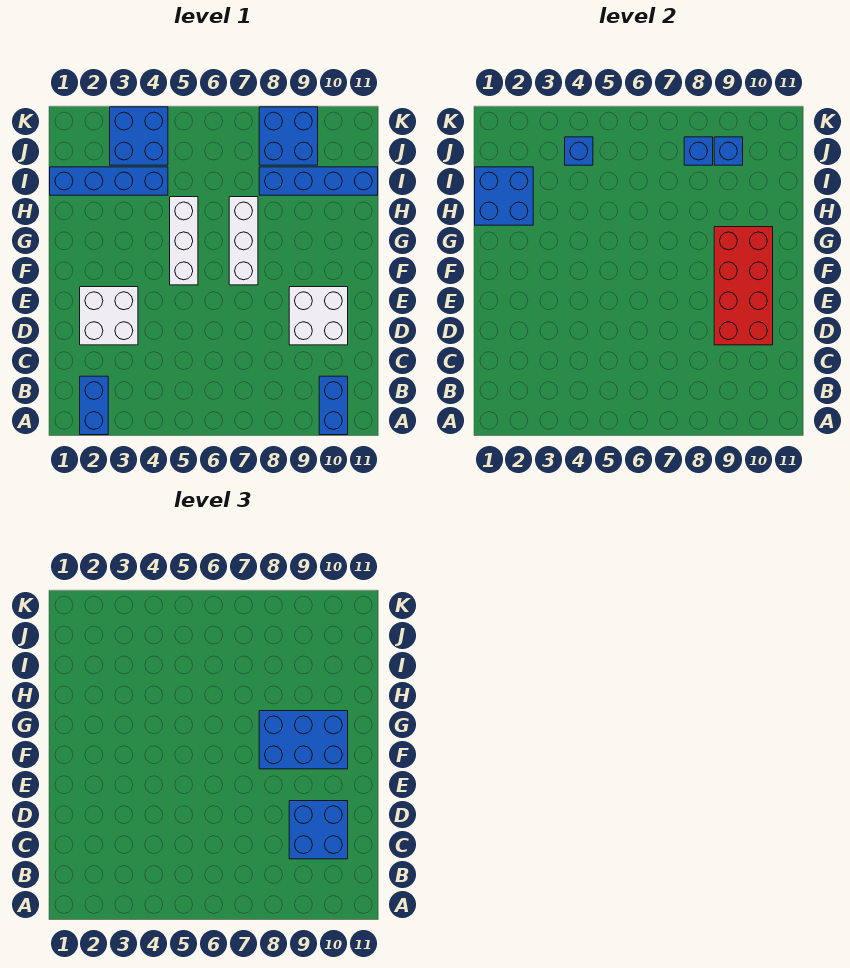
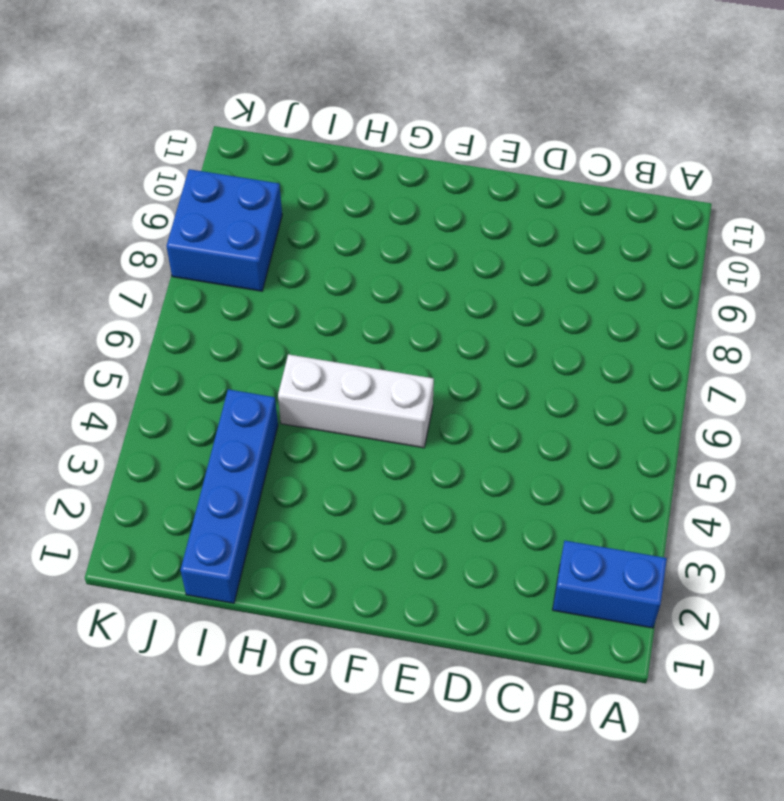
none -> blue brick A10:B10 level 1
none -> white brick D2:E3 level 1
none -> white brick D9:E10 level 1

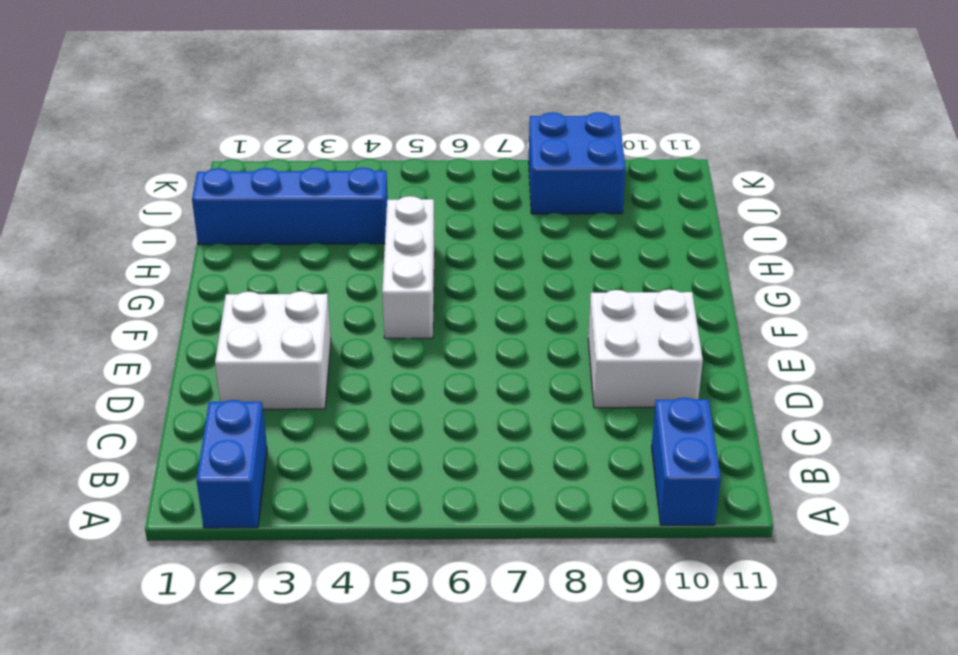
none -> white brick F7:H7 level 1
none -> blue brick I8:I11 level 1
none -> blue brick J3:K4 level 1

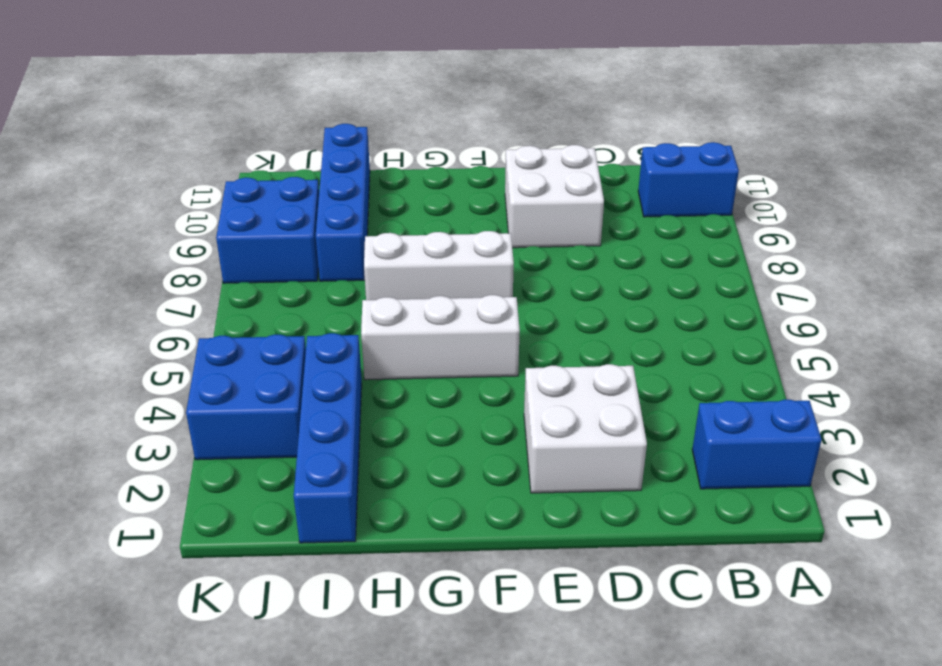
none -> red brick D9:G10 level 2
none -> blue brick H1:I2 level 2
none -> blue brick J4 level 2

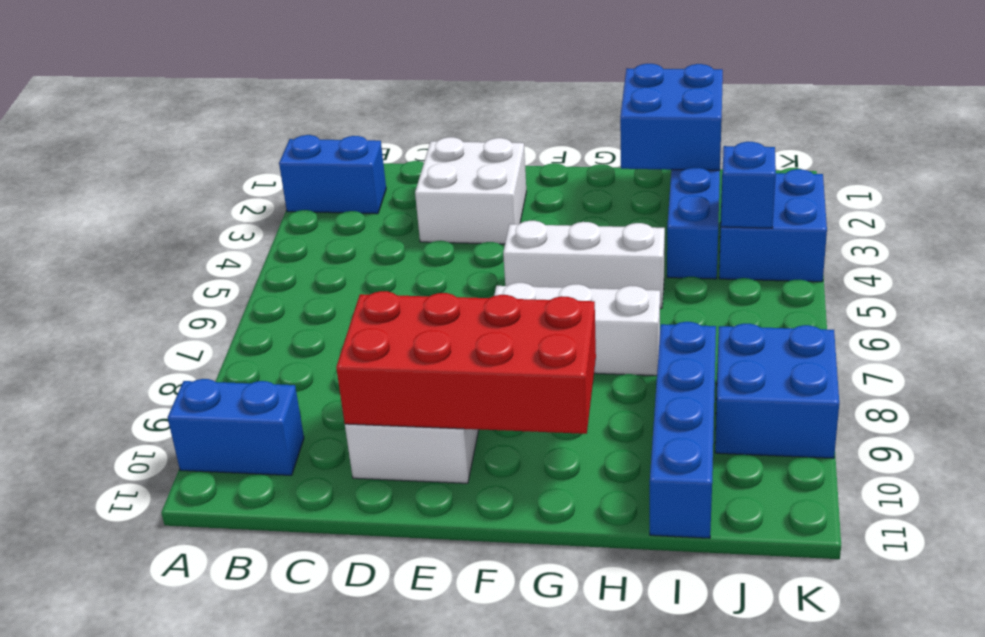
none -> blue brick J8 level 2
none -> blue brick J9 level 2
none -> blue brick C9:D10 level 3

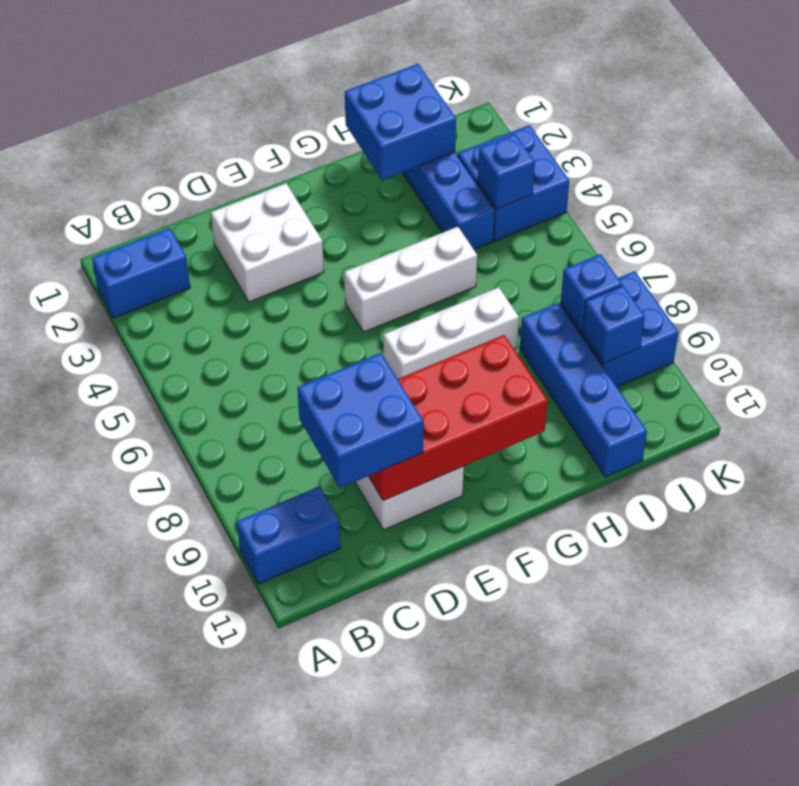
none -> blue brick F8:G10 level 3

